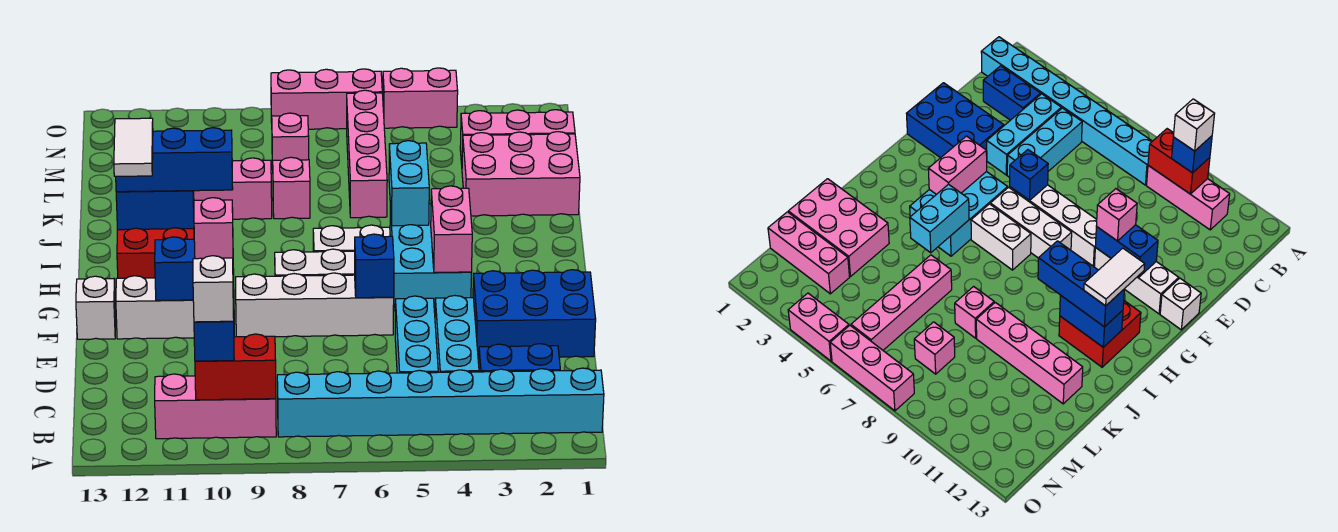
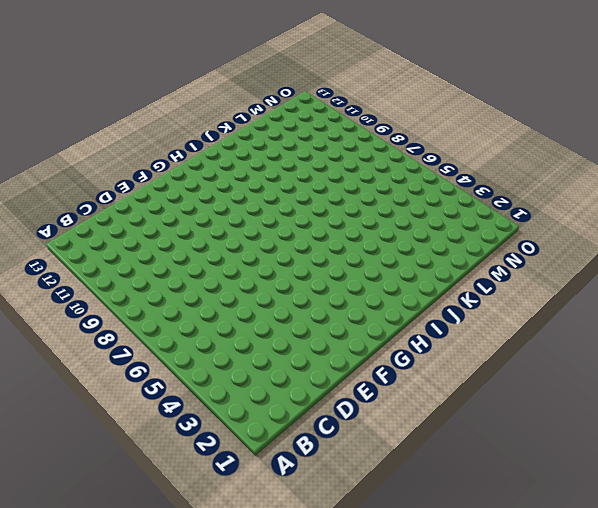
none -> cyan brick B1:B8 level 1
none -> pink brick B9:B11 level 1
none -> blue brick C2:C3 level 1
none -> cyan brick C4:E4 level 1

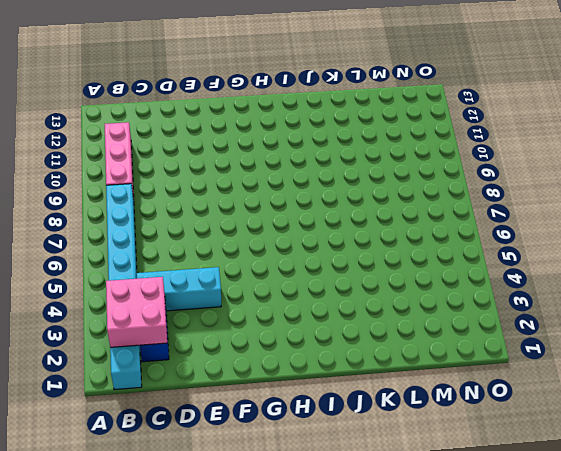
pink brick B2:C3 level 2 -> none
none -> cyan brick C5:E5 level 1
none -> blue brick E1:F3 level 1
none -> white brick F6:F9 level 1
none -> white brick F10:F12 level 1

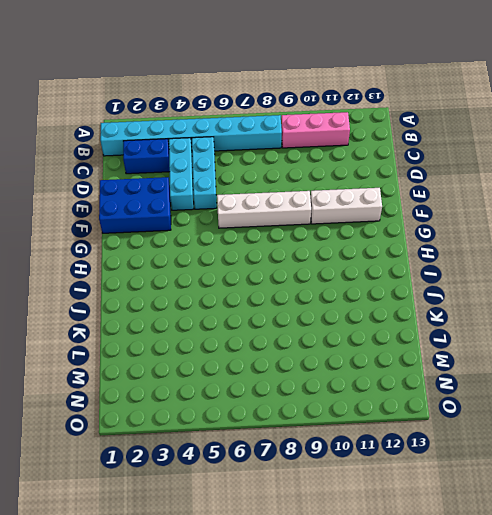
none -> white brick F13 level 1
none -> cyan brick G4:I5 level 1
none -> white brick G6:G8 level 1
none -> white brick H6:H7 level 1

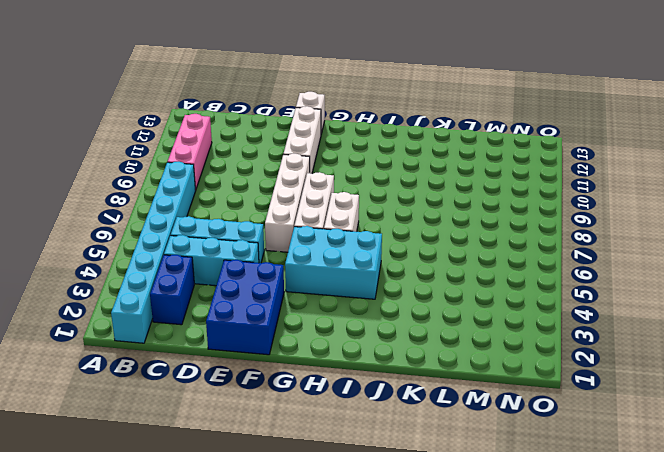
none -> red brick H11:I12 level 1
none -> pink brick K1:L3 level 1
none -> pink brick K6:N6 level 1
none -> pink brick K8 level 1

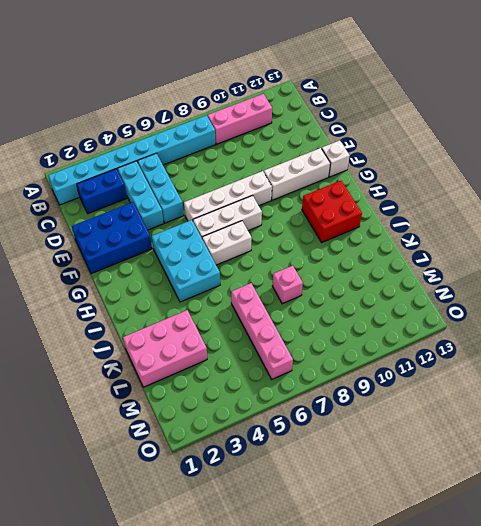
none -> pink brick K9:K12 level 1
none -> pink brick M1:M3 level 1
none -> pink brick M8 level 1
none -> pink brick O4:O5 level 1

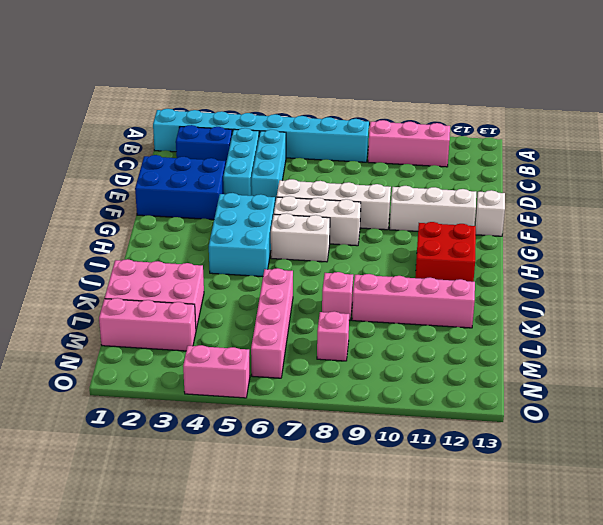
none -> pink brick O6:O8 level 1
none -> red brick B9:B10 level 2
none -> blue brick F6 level 2
none -> blue brick F10:F11 level 2

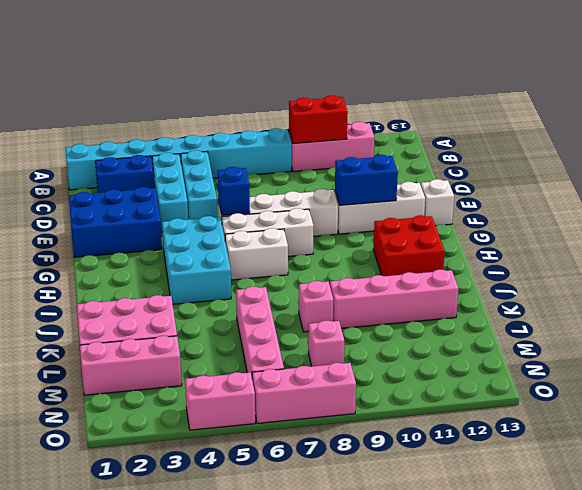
none -> pink brick G4:H4 level 2
none -> cyan brick I5:J5 level 2
none -> blue brick I11:I12 level 2
none -> blue brick B10 level 3

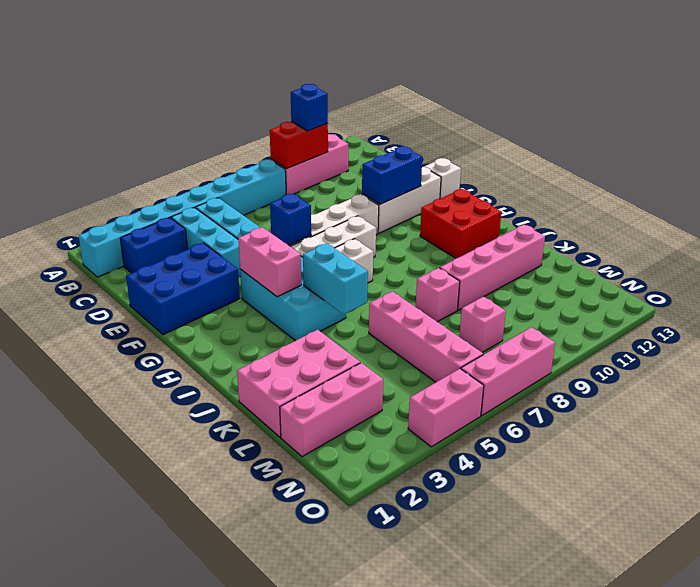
none -> blue brick I11:I12 level 2
none -> pink brick F10 level 3
none -> blue brick I10:I12 level 3
none -> white brick B10 level 4

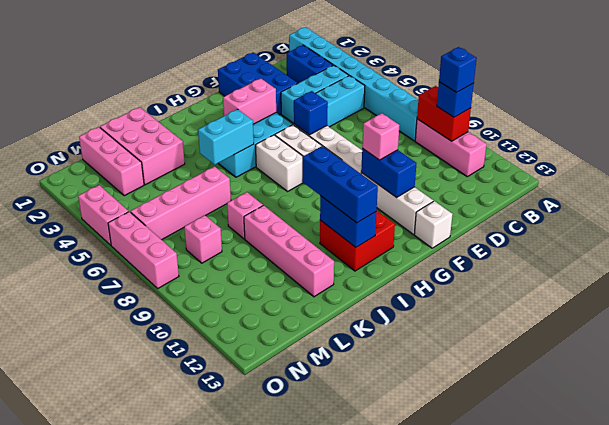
blue brick B10 level 4 -> white brick B10 level 4
none -> white tile H12:I12 level 4

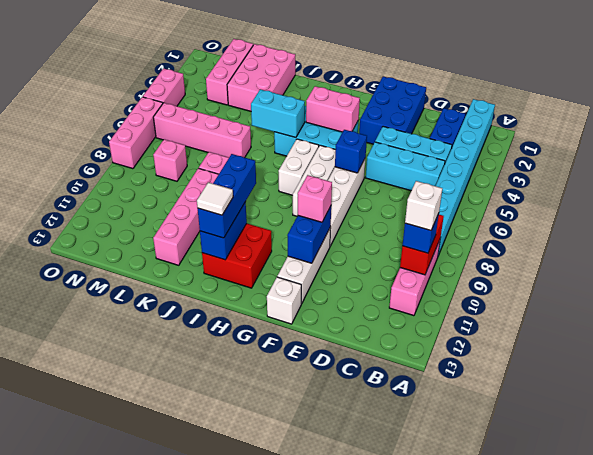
white tile I12 level 4 -> white tile H12:I12 level 4

